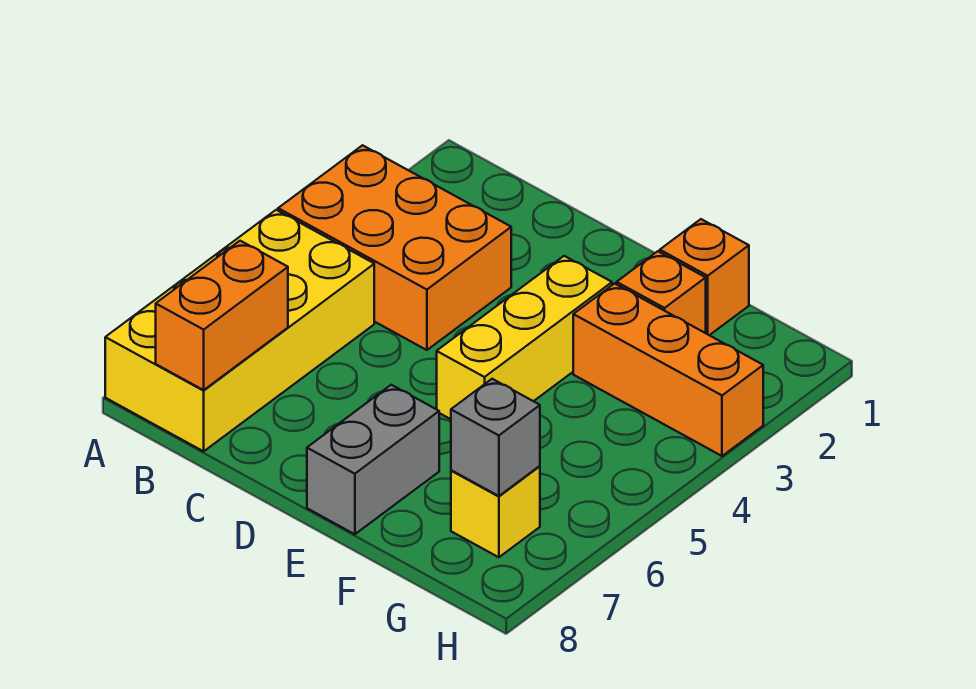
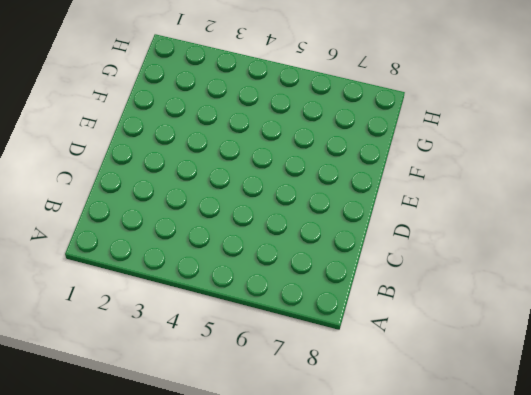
none -> orange brick A3:C4 level 1
none -> yellow brick A5:B8 level 1

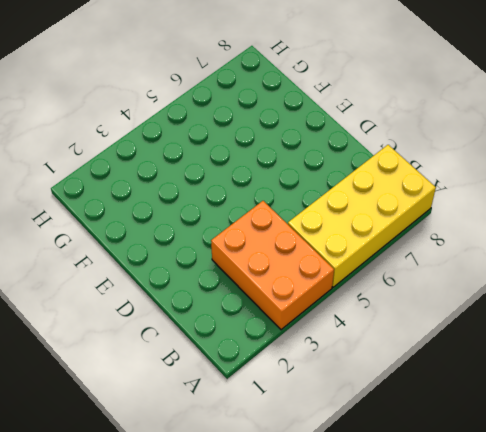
none -> yellow brick E3:E5 level 1
none -> grey brick E7:E8 level 1

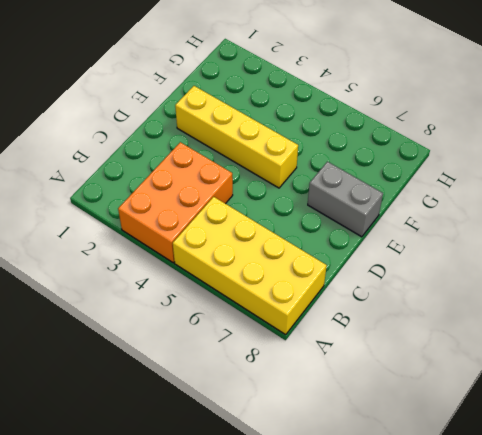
yellow brick E2:E5 level 1 -> yellow brick E3:E5 level 1
none -> orange brick F1 level 1
none -> orange brick F2 level 1

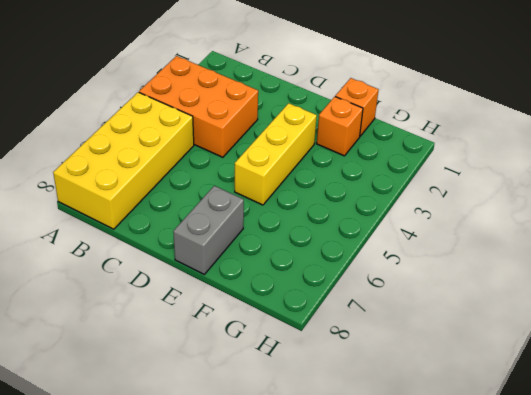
none -> orange brick F3:H3 level 1
none -> yellow brick G7 level 1

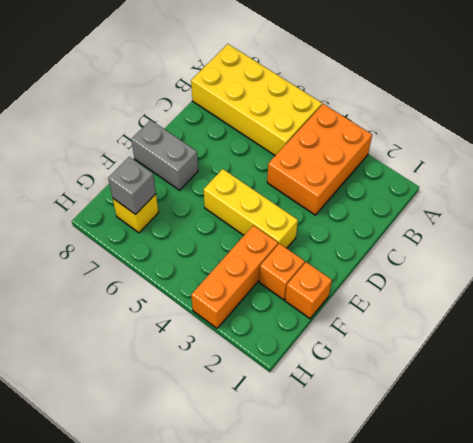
none -> orange brick B7:B8 level 2

